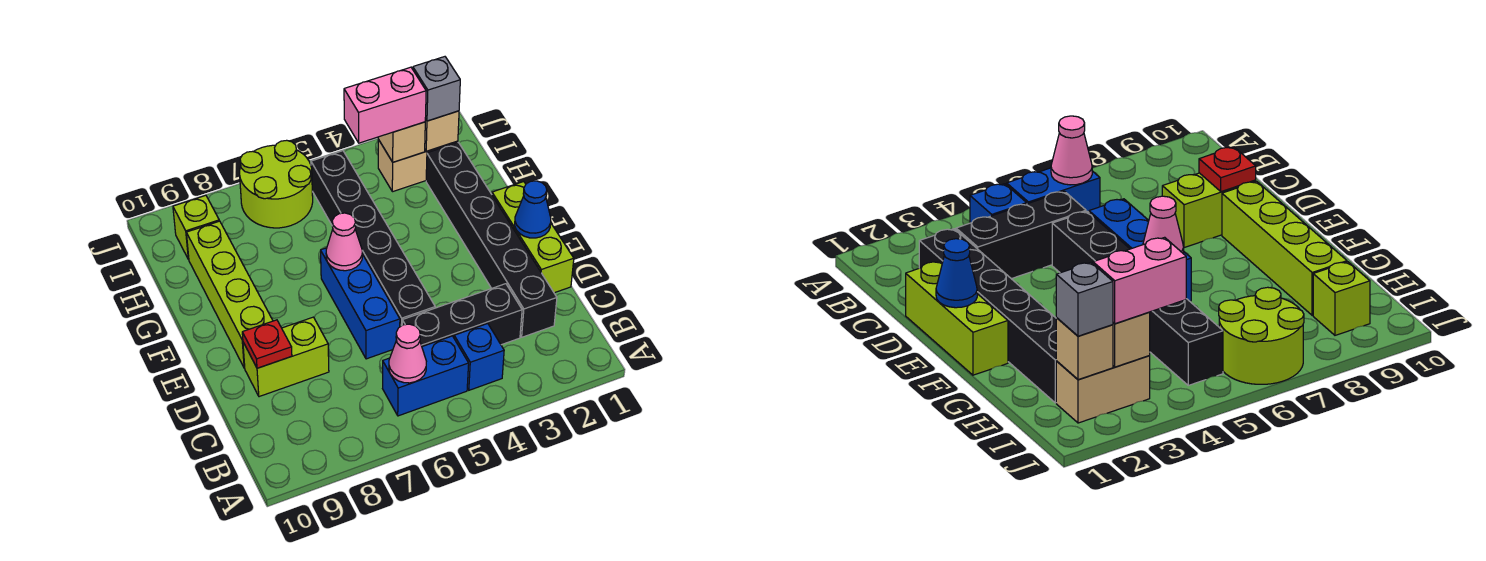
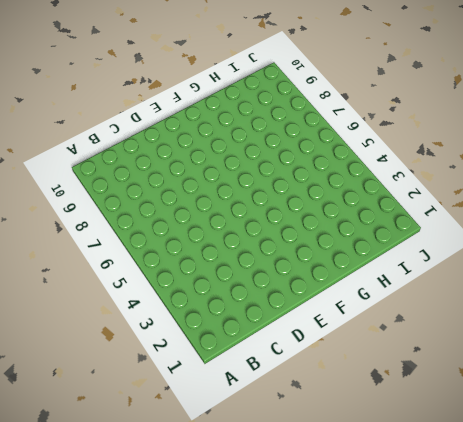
none -> blue brick B4 level 1
none -> blue brick B5:B6 level 1
none -> black brick C2:H2 level 1

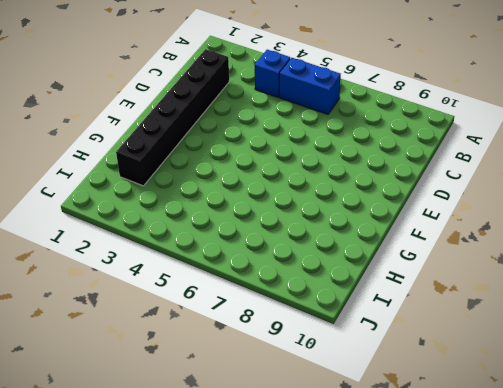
none -> black brick C3:C5 level 1
none -> lime brick D1:F1 level 1
none -> black brick D5:I5 level 1

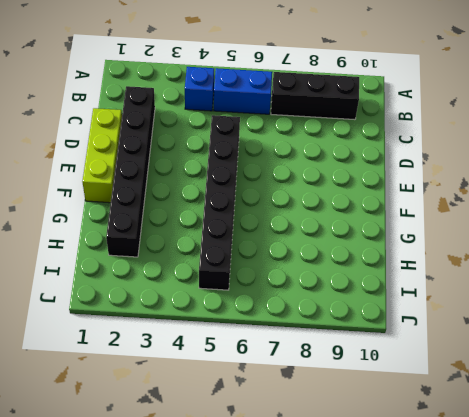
black brick B7:B9 level 1 -> black brick C3:C5 level 1
none -> blue brick D6:F6 level 1
none -> lime brick D8:D9 level 1
none -> lime brick E9:H9 level 1

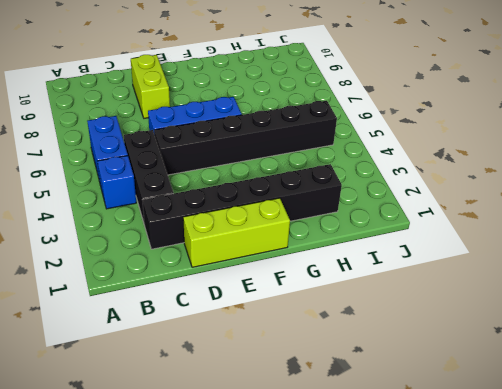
none -> lime brick E9:H9 level 1
none -> tan brick I2:I3 level 1
none -> lime round brick I6:J7 level 1

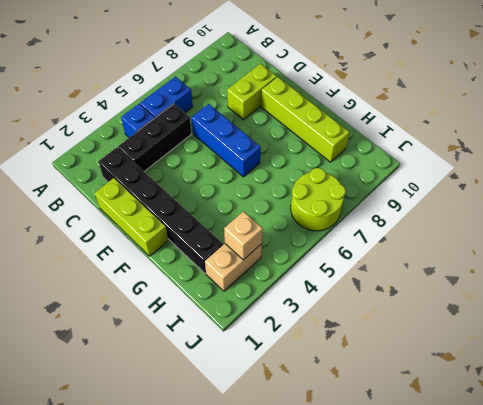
none -> black brick D5:I5 level 1
none -> lime brick I9 level 1
none -> pink cone B6 level 2

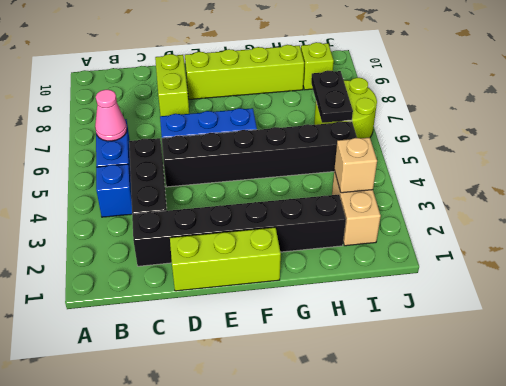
black plate I6:I7 level 2 -> none
none -> red plate D9 level 2
none -> blue cone E1 level 2
none -> pink cone F6 level 2

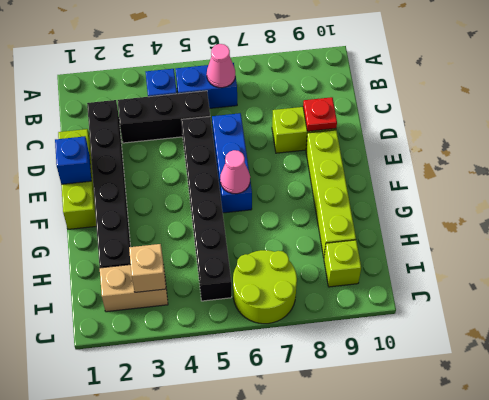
blue brick E1 level 2 -> blue cone E1 level 2
none -> tan brick I2 level 2
none -> grey brick I2 level 3
none -> pink brick I3:I4 level 3

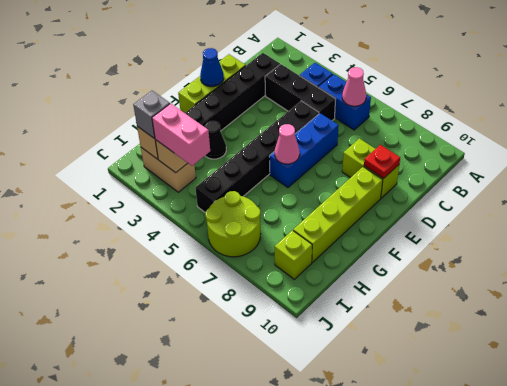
black cone G3 level 1 -> none

